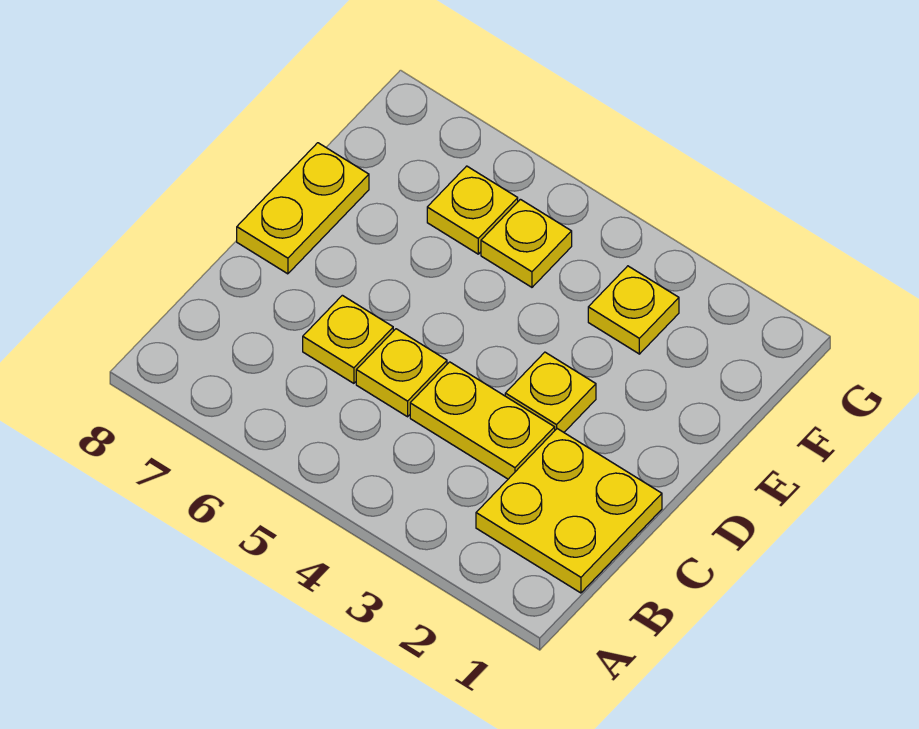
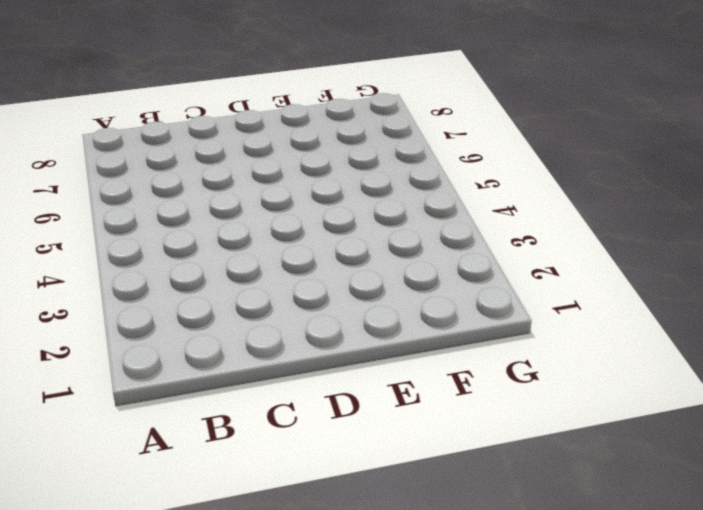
none -> yellow plate B1:C2 level 1
none -> yellow plate C3:C4 level 1

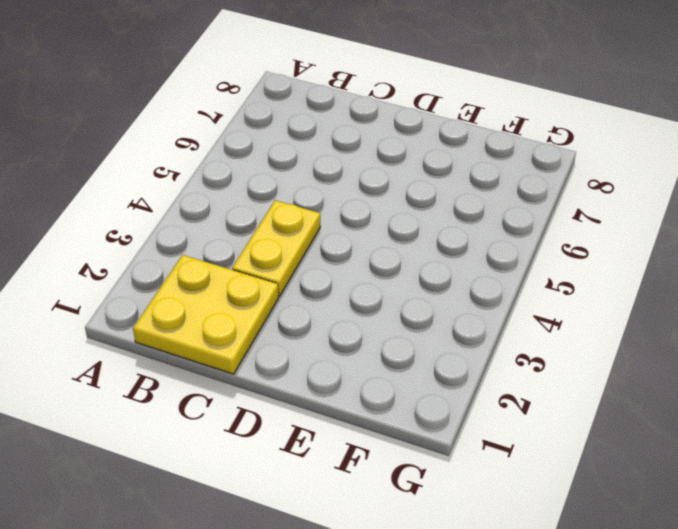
none -> yellow plate C5 level 1
none -> yellow plate C6 level 1

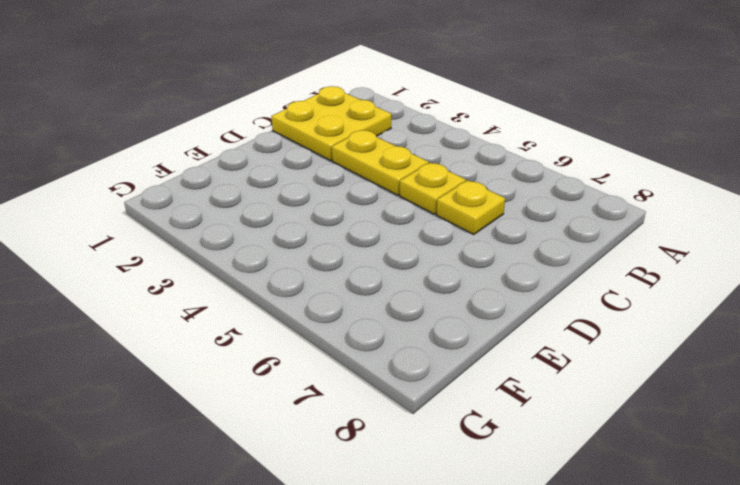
none -> yellow plate D3 level 1
none -> yellow plate D8:E8 level 1

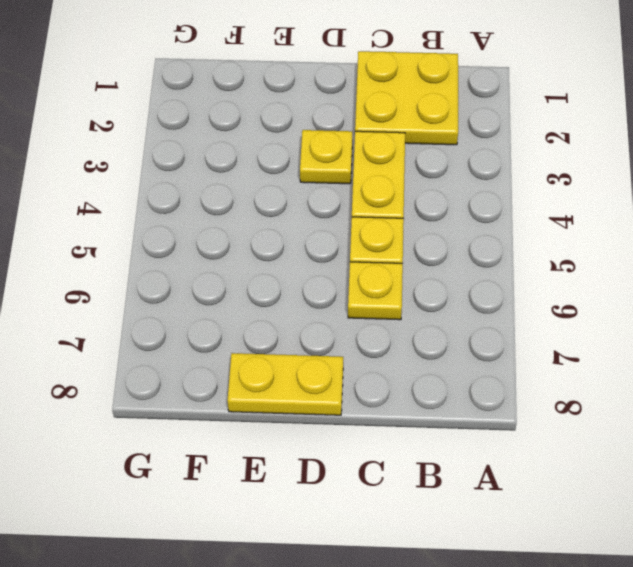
none -> yellow plate F3 level 1
none -> yellow plate F5 level 1

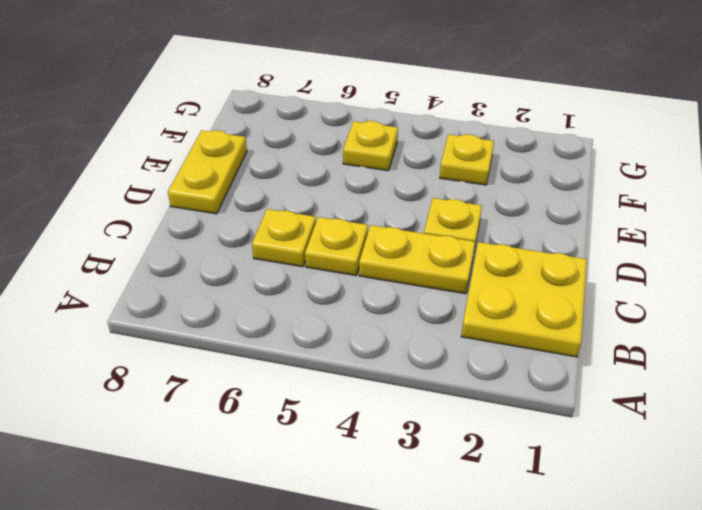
none -> yellow plate F6 level 1

